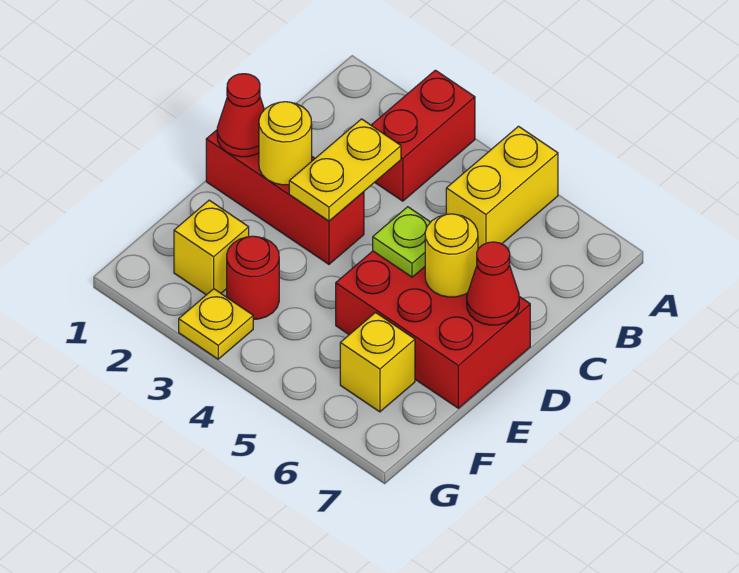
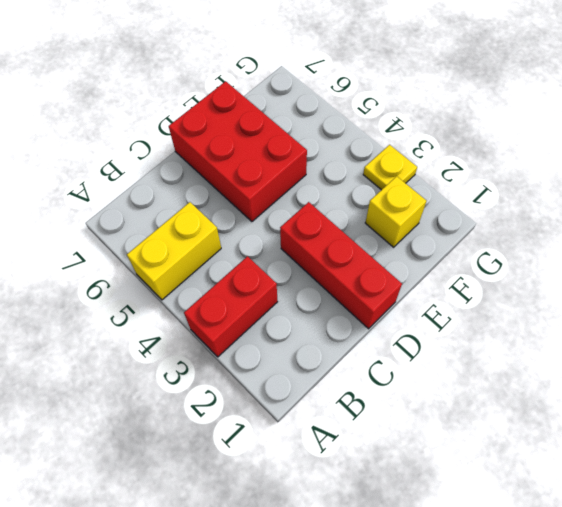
none -> red round brick F3 level 1
none -> yellow brick F6 level 1
none -> yellow plate C3:D3 level 2

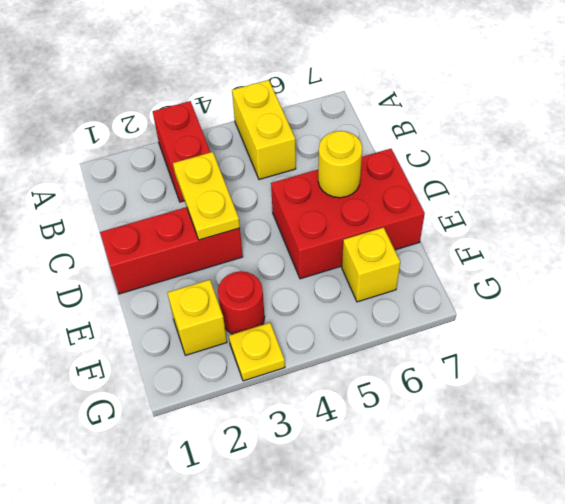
none -> red cone D1 level 2
none -> yellow round brick D2 level 2
none -> lime plate D5 level 2

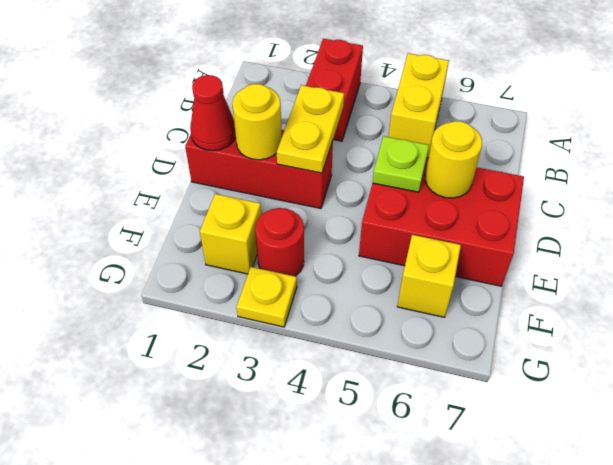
none -> red cone D7 level 2

